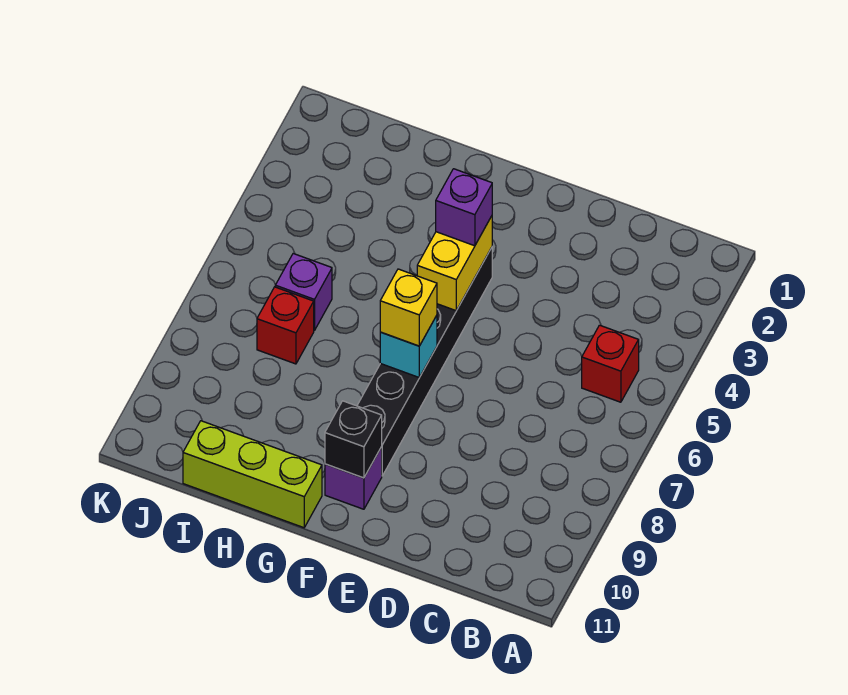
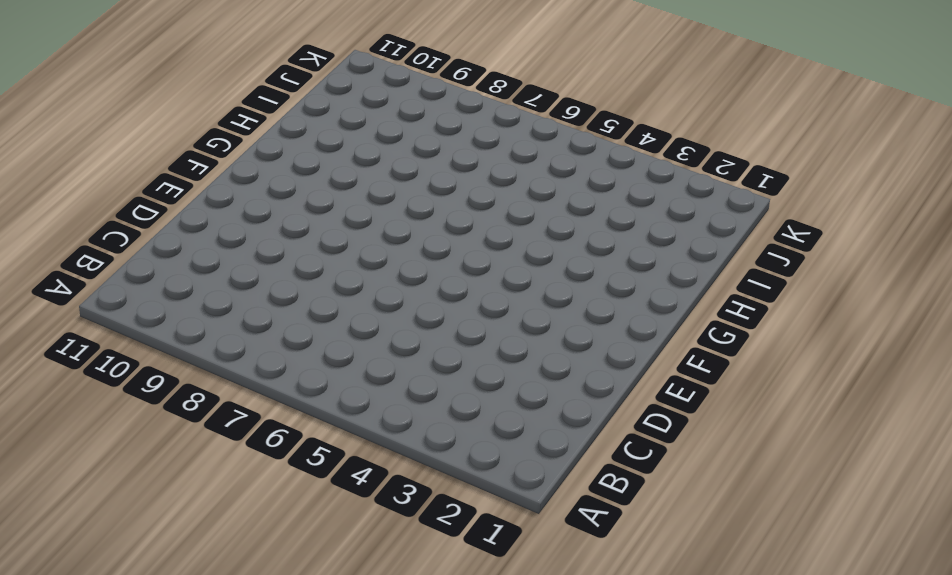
none -> red brick B5 level 1
none -> black brick F4:F9 level 1

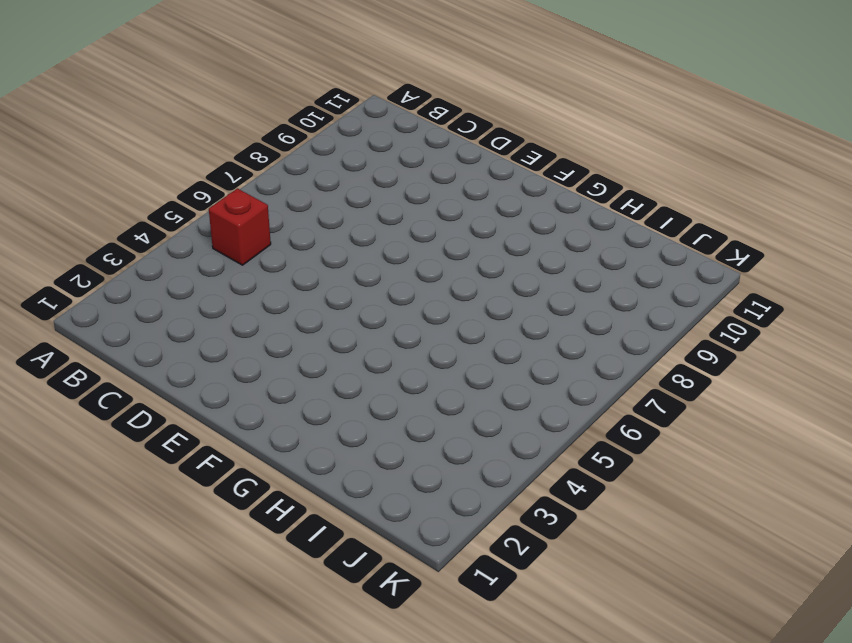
none -> black brick F4:F9 level 1
none -> purple brick F10 level 1

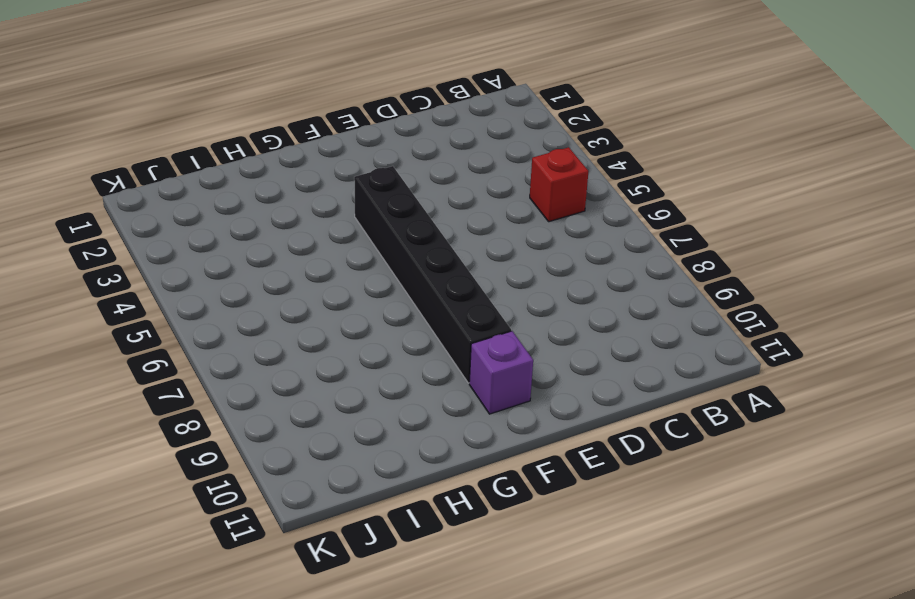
none -> lime brick G11:I11 level 1
none -> purple brick I6 level 1

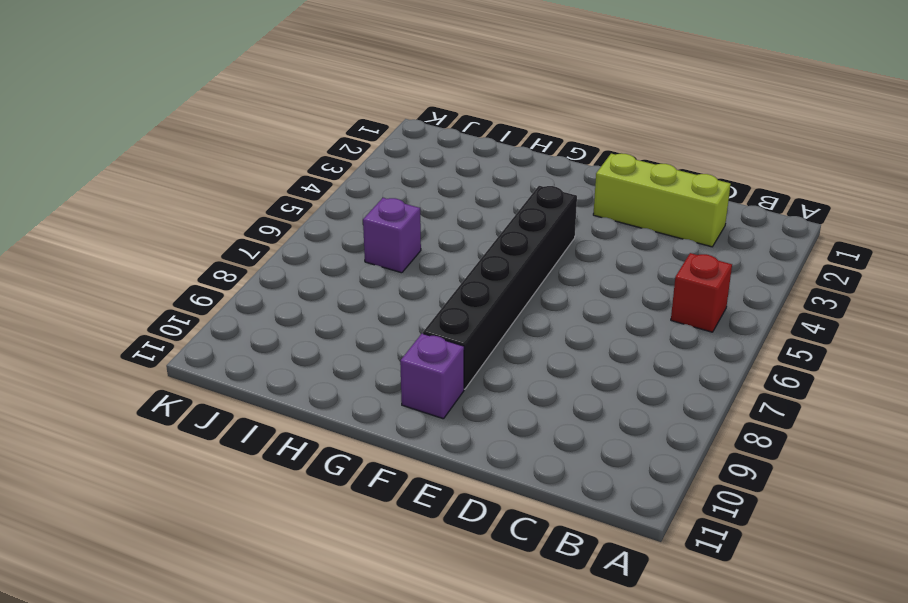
lime brick C2:E2 level 1 -> lime brick G11:I11 level 1
none -> red brick I7 level 1
none -> yellow brick F4:F5 level 2

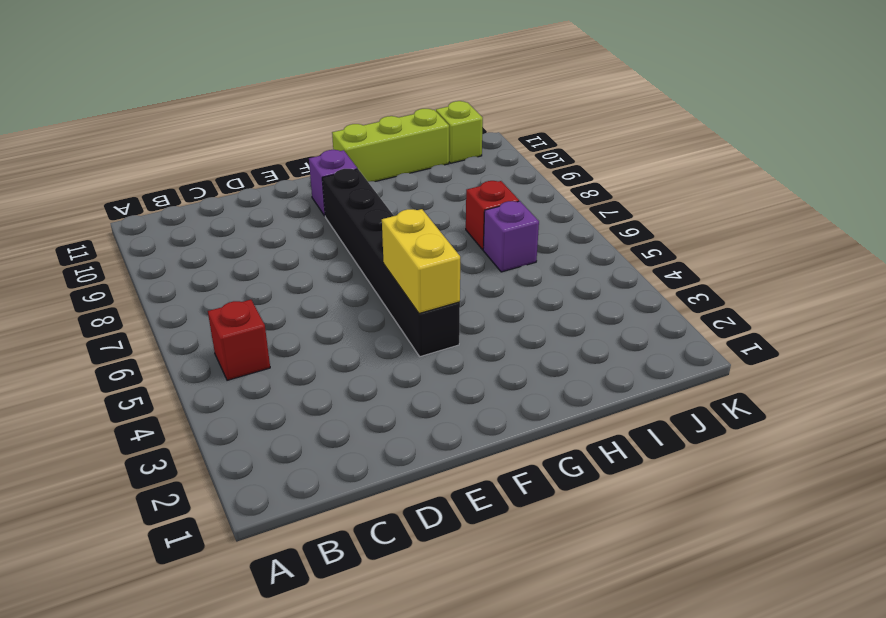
lime brick J11 level 1 -> none
none -> cyan brick F7 level 2
none -> black brick F10 level 2

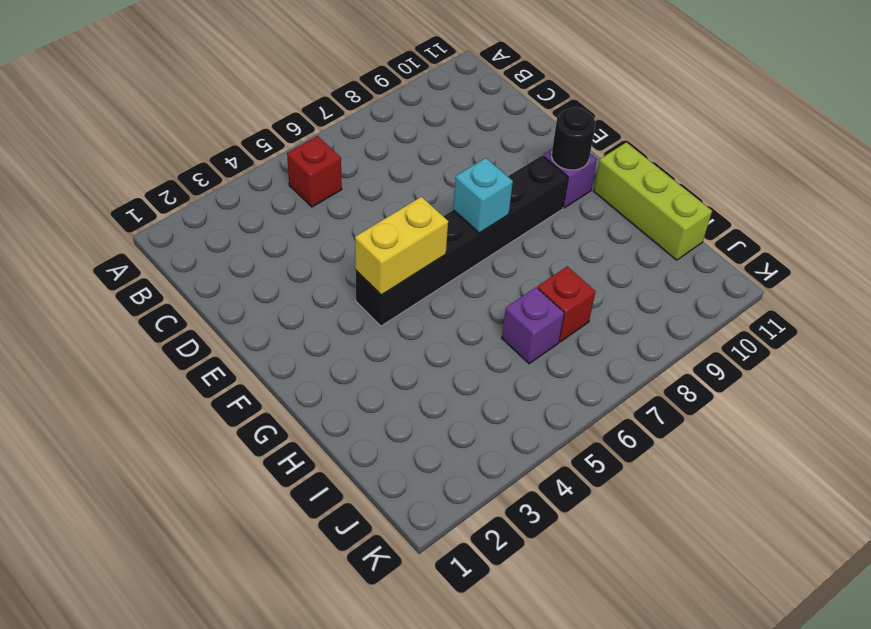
black round brick F10 level 2 -> black brick F10 level 2
none -> purple brick F4 level 3
none -> yellow brick F7 level 3

